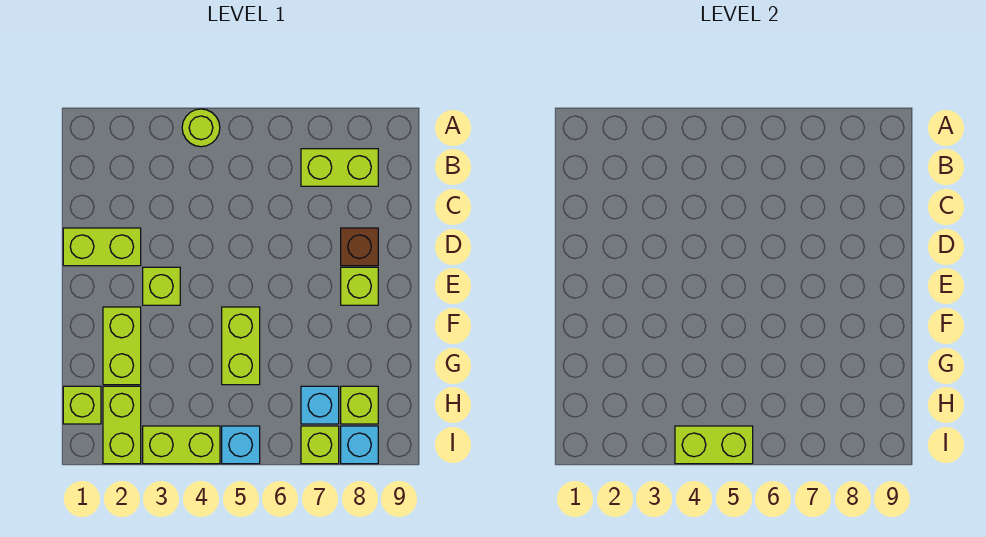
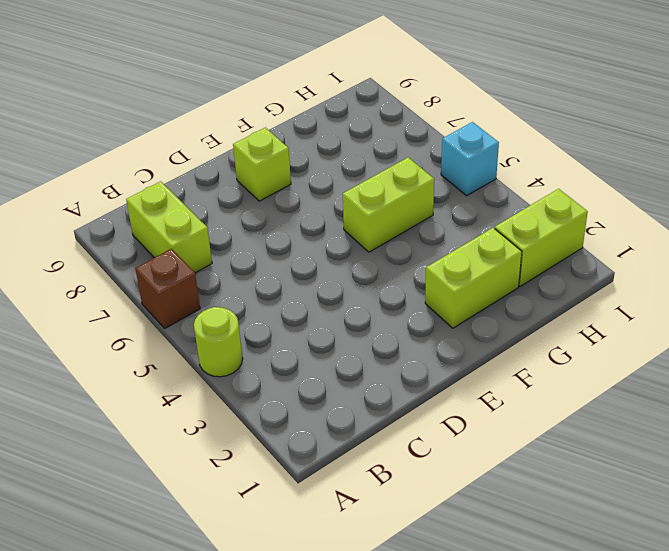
brown brick A6 level 1 -> brown brick D8 level 1
none -> lime brick D1:D2 level 1
none -> lime brick E3 level 1
none -> lime brick H1 level 1

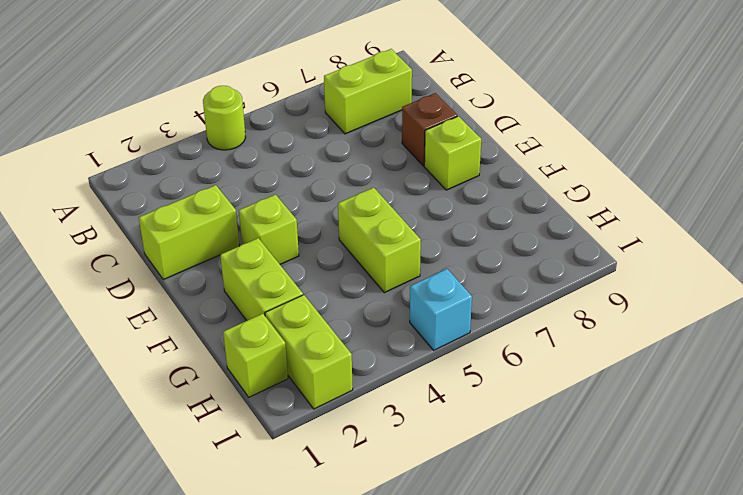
none -> cyan brick H7 level 1
none -> lime brick H8 level 1
none -> lime brick I3:I4 level 1

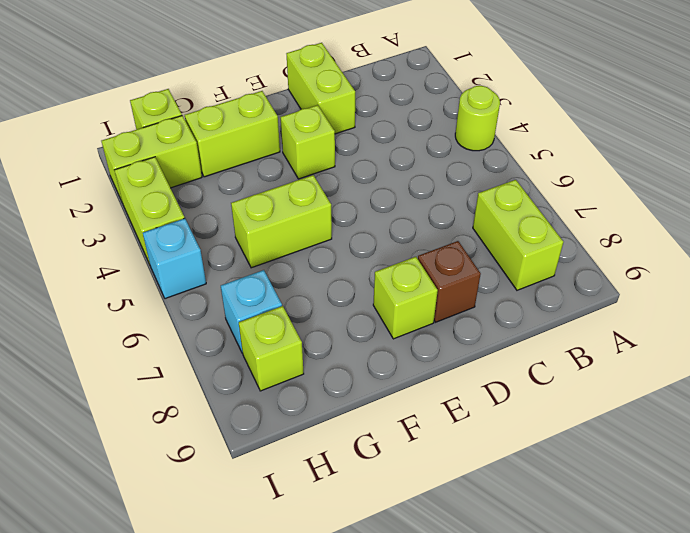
none -> lime brick I7 level 1
none -> cyan brick I8 level 1
none -> lime brick I4:I5 level 2

